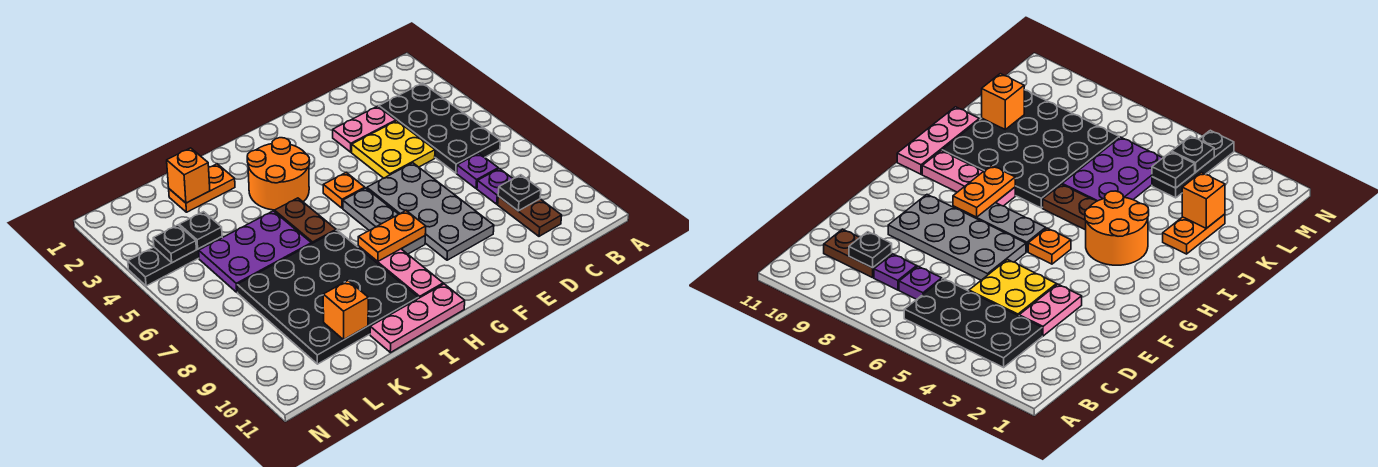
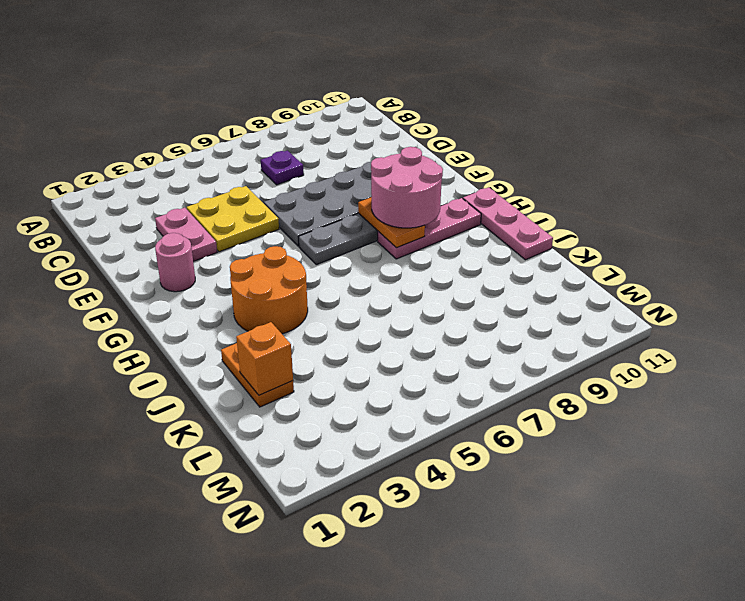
pink round brick F2 level 1 -> none
pink round brick G8:H9 level 3 -> none
none -> black plate B3:C6 level 1
none -> purple plate C8 level 1
none -> brown plate C9:C10 level 1

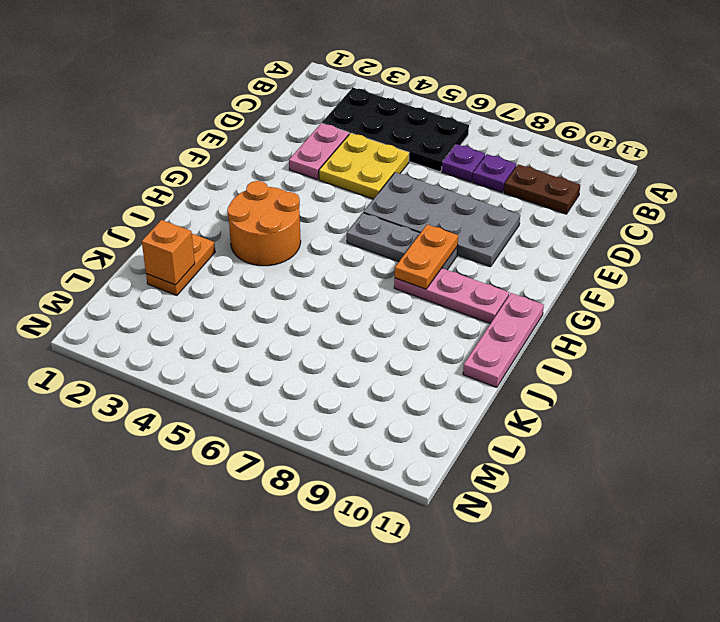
none -> orange plate G5 level 1
none -> brown plate I5:I6 level 1
none -> black plate I7:L10 level 1

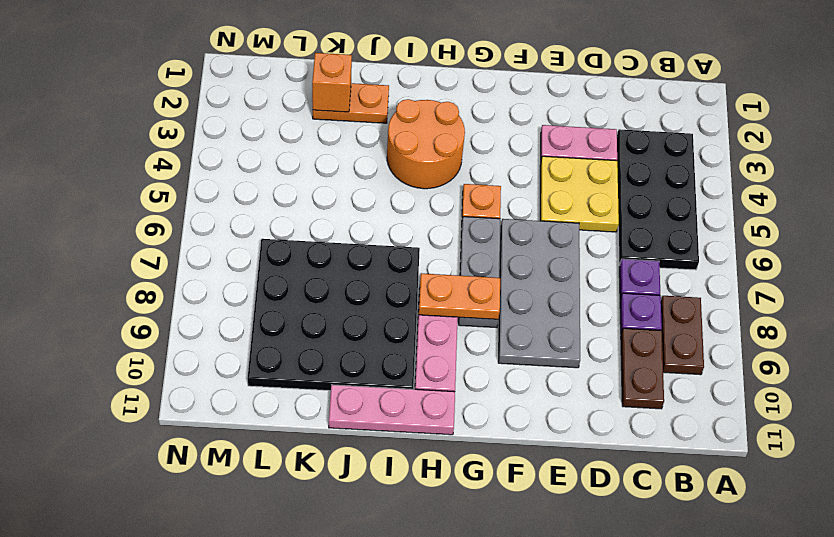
brown plate B8:B9 level 1 -> brown plate I5:I6 level 1
none -> purple plate J5:L6 level 1
none -> black plate L4:N4 level 1
none -> black plate C9 level 2

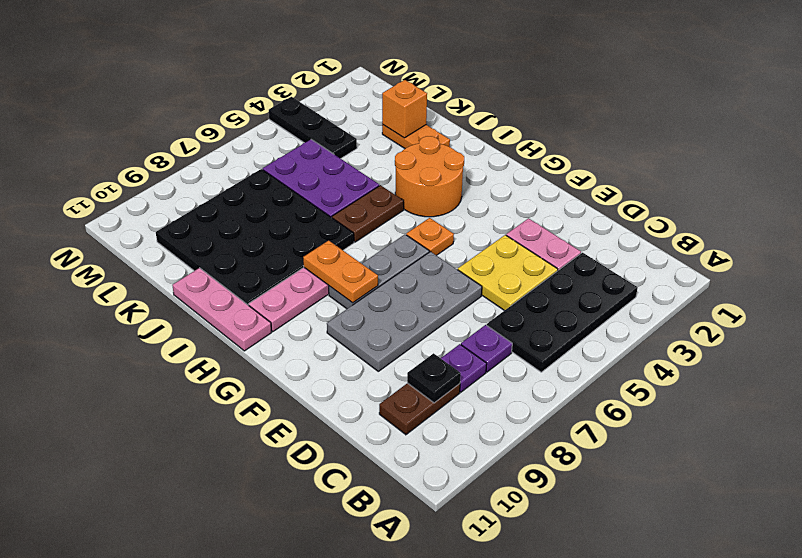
none -> orange brick K10 level 2
none -> black plate L4 level 2
none -> black plate M4 level 2

